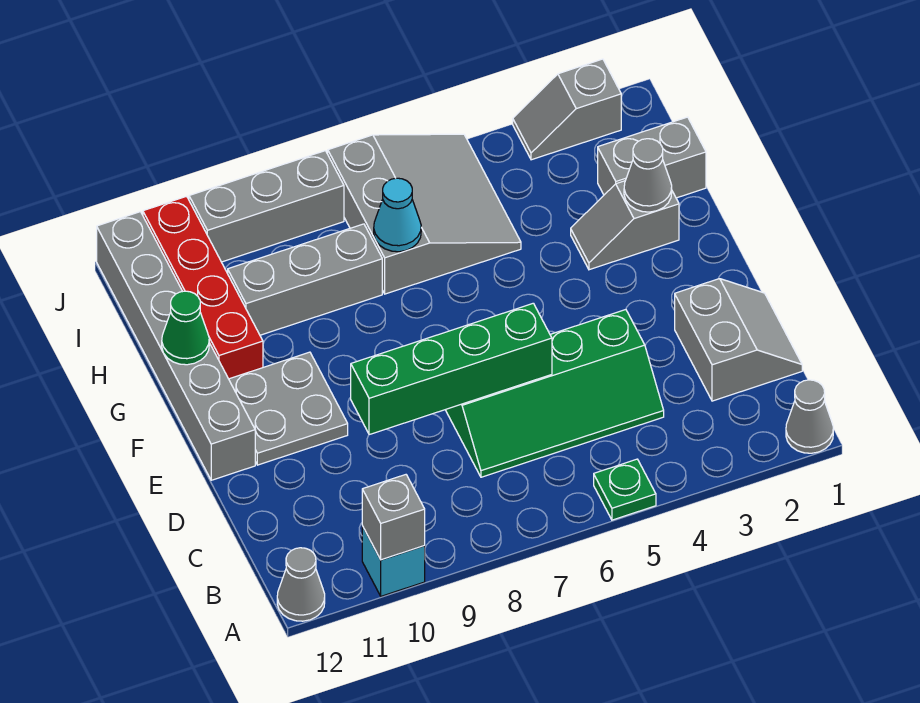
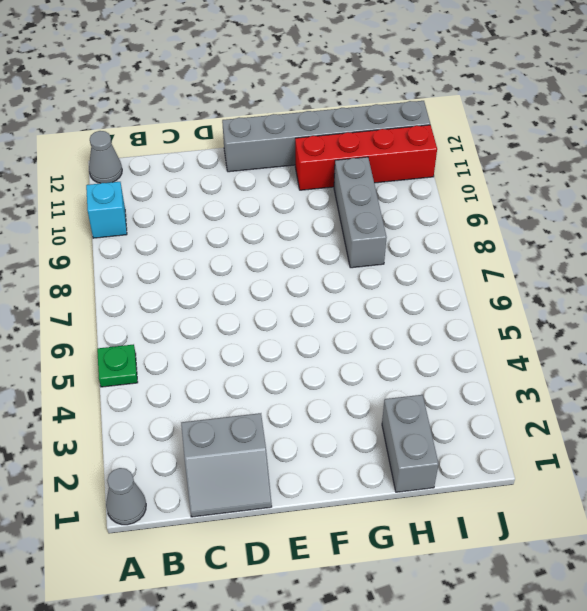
none -> green slope C4:D7 level 1 top D
none -> grey plate E10:F11 level 1
none -> grey slope G2:G3 level 1 top 2

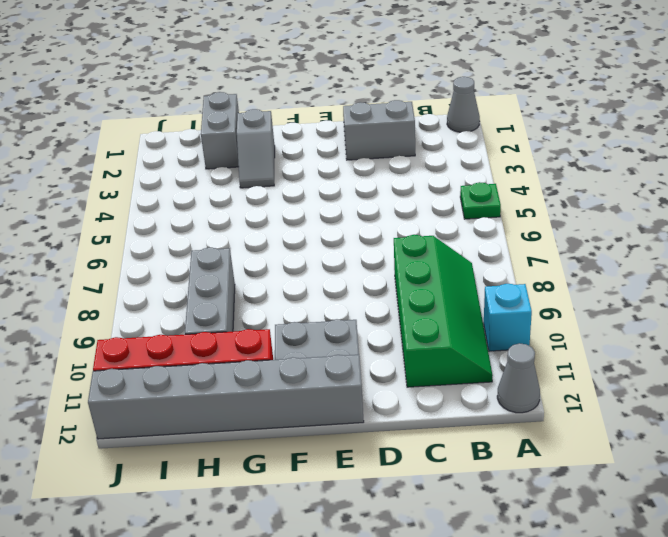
green slope B8:C11 level 1 top C -> green slope C4:D7 level 1 top D
none -> grey slope H5:J7 level 1 top 7
none -> grey slope J2:J3 level 1 top 2
none -> grey brick J8:J10 level 1

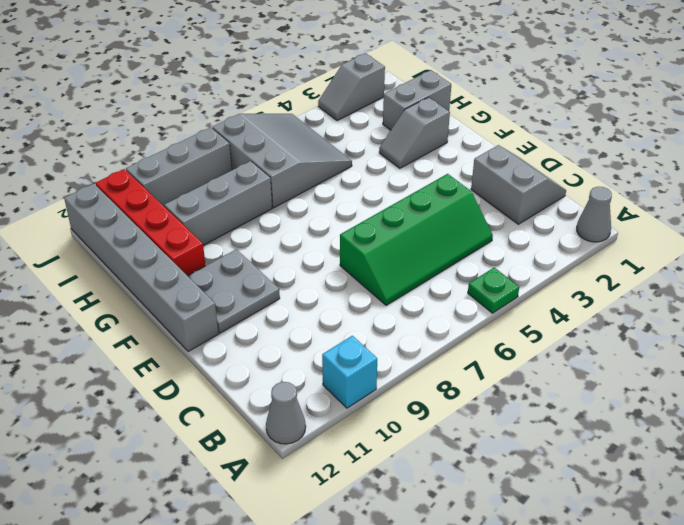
none -> grey brick A10 level 2
none -> green brick D6:D9 level 2
none -> grey cone G2 level 2

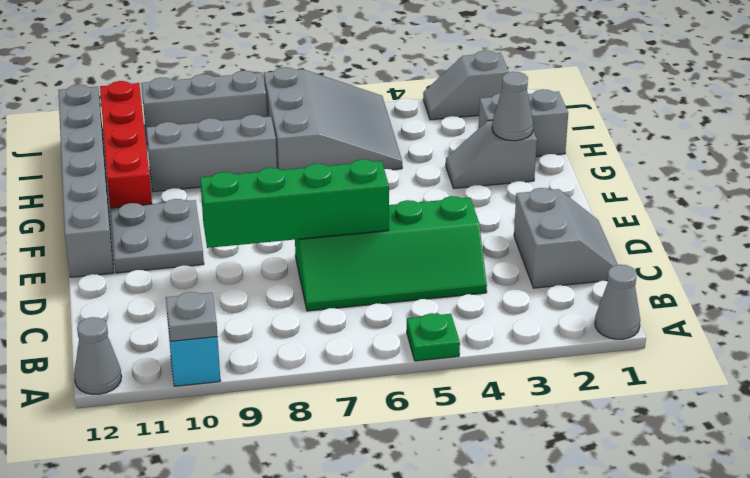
grey plate A10 level 2 -> grey brick A10 level 2
none -> green cone G12 level 2
none -> cyan cone H7 level 2

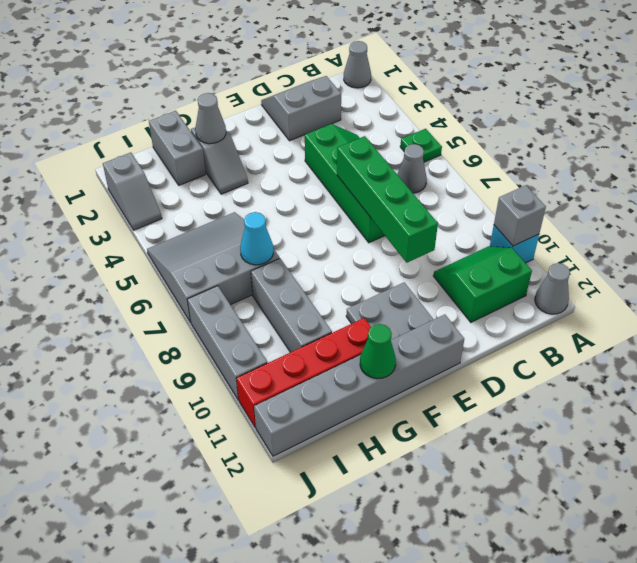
grey cone B6 level 1 -> none
green slope B10:C11 level 1 top 11 -> none

